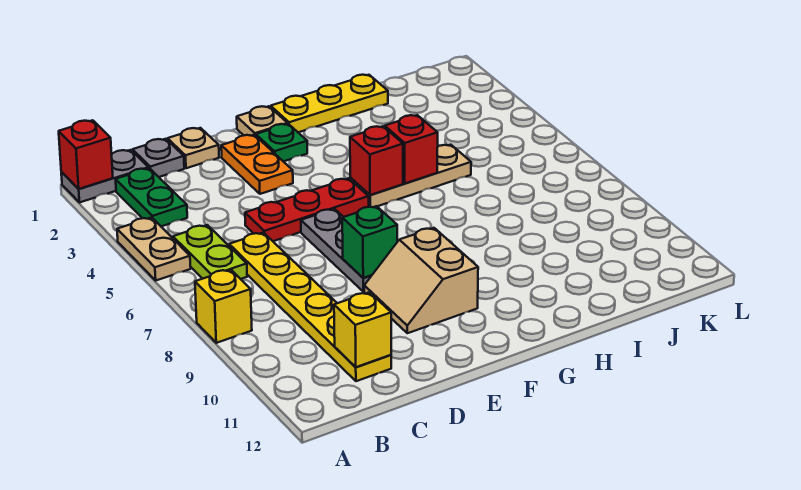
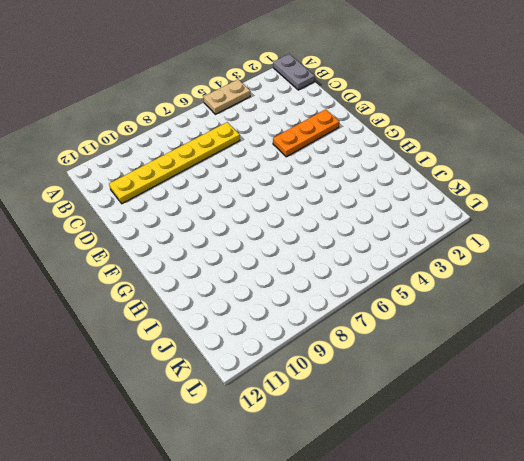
orange plate E2:E4 level 1 -> orange plate E2:E3 level 1
none -> yellow brick A8 level 1
none -> green plate B2:B3 level 1
none -> lime plate B5:B6 level 1

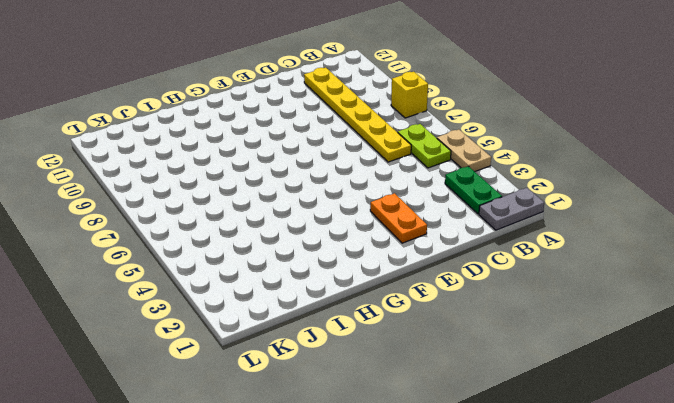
none -> grey plate C1 level 1
none -> tan plate D1 level 1
none -> red plate D5:F5 level 1

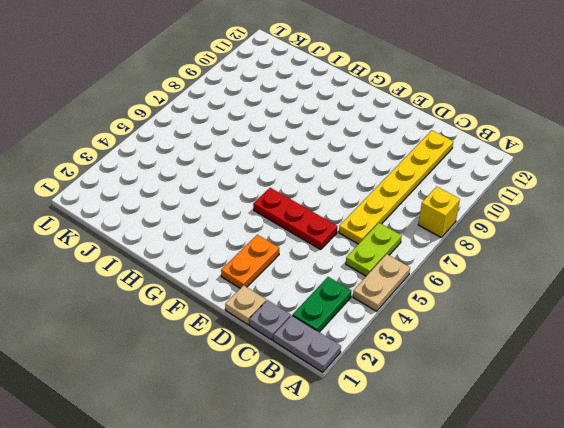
none -> grey plate E6:E8 level 1
none -> tan slope E9:F10 level 1 top F
none -> tan plate F1 level 1

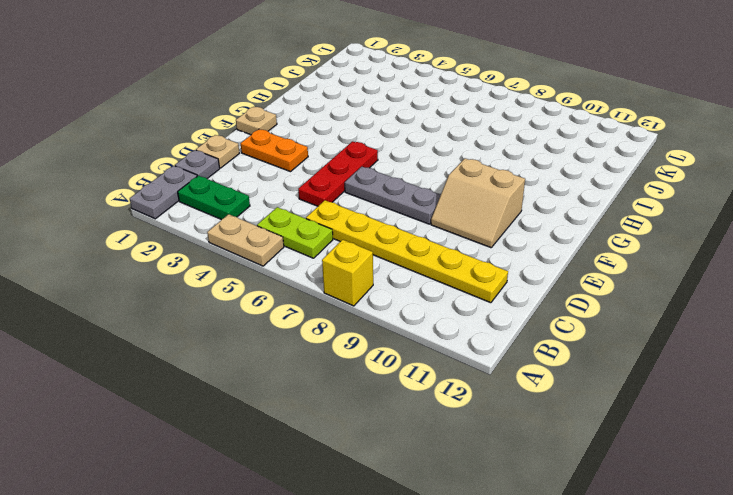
none -> green plate F2 level 1
none -> yellow plate G1:I1 level 1
none -> tan plate G5:I5 level 1

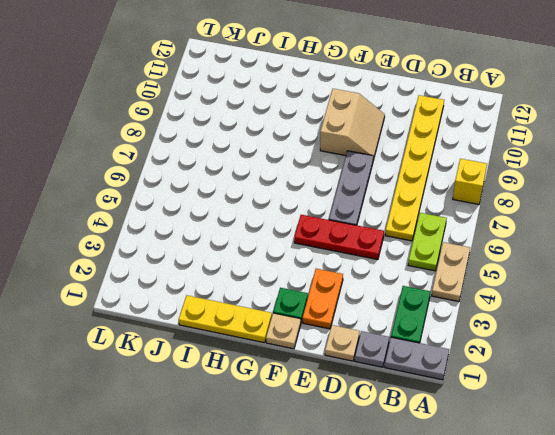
none -> tan plate G5:I5 level 1
none -> red brick A1 level 2
none -> yellow brick C11 level 2

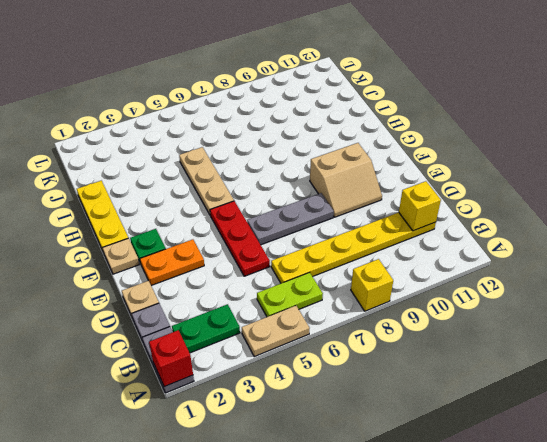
none -> green brick E8 level 2
none -> red brick G5 level 2
none -> red brick H5 level 2

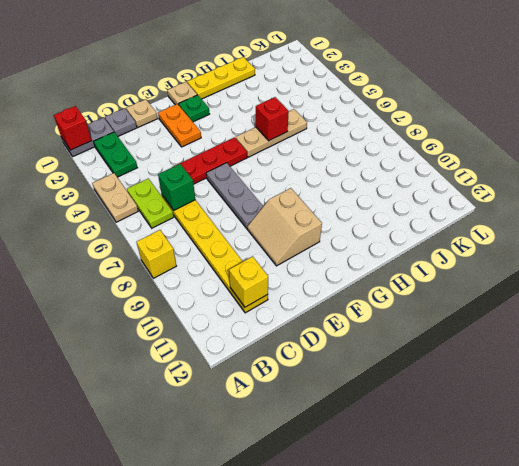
green brick C6 level 2 -> green brick E8 level 2
none -> red brick G5 level 2

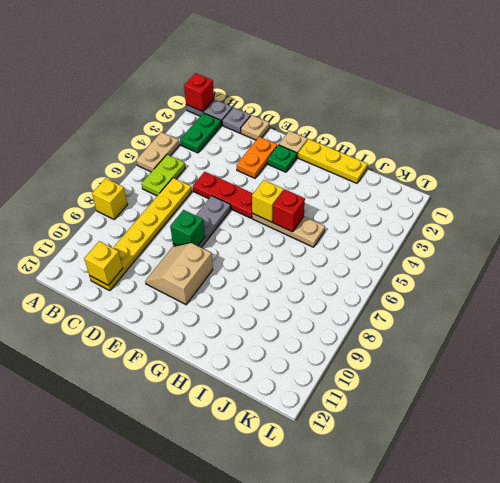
yellow brick G5 level 2 -> red brick G5 level 2

